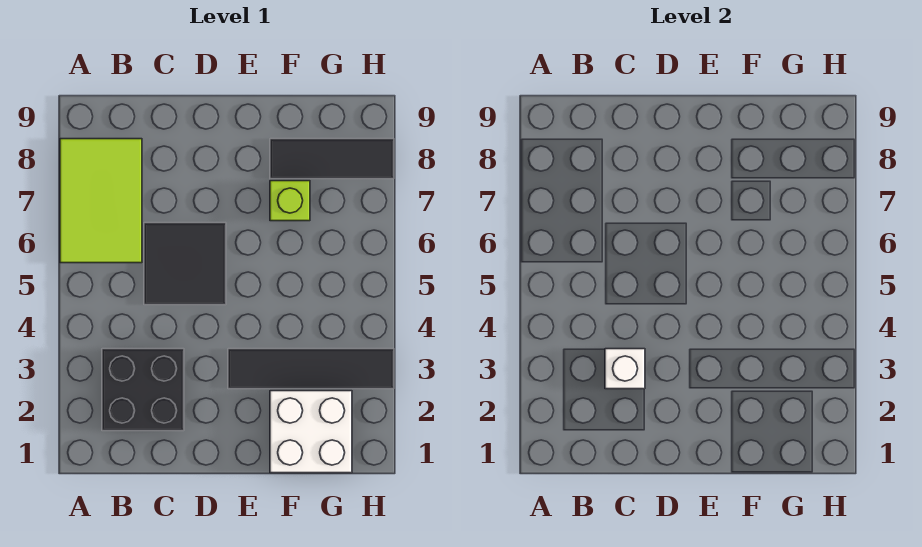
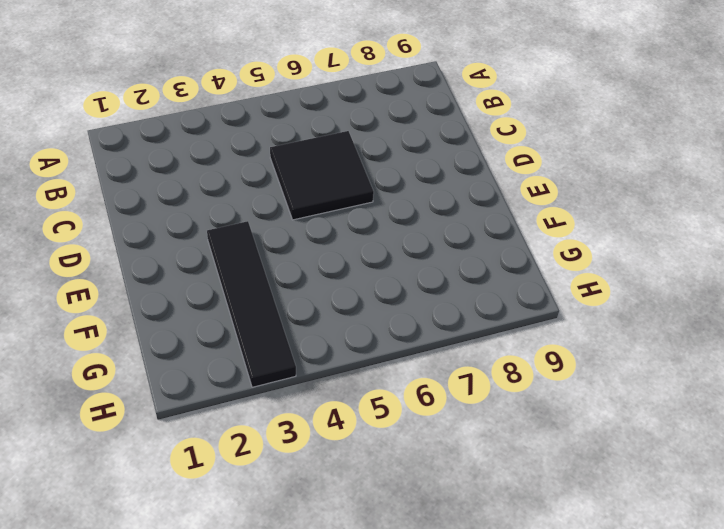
none -> lime tile A6:B8 level 1
none -> black brick B2:C3 level 1

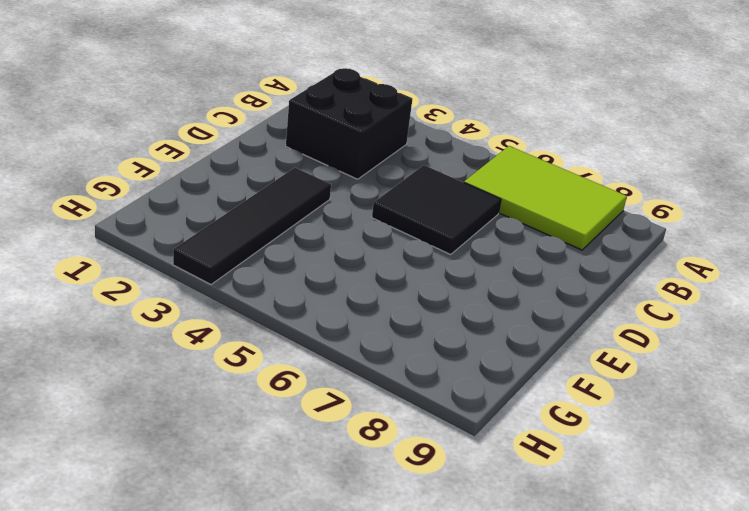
none -> white brick F1:G2 level 1
none -> lime brick F7 level 1

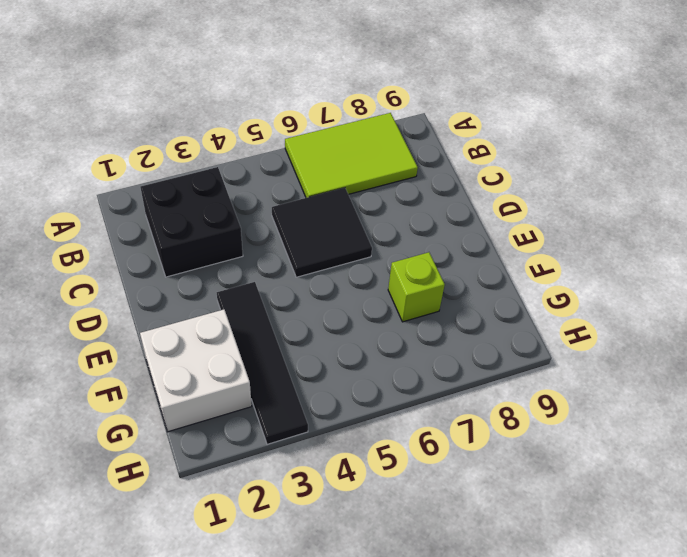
none -> black tile F8:H8 level 1
none -> white brick C3 level 2

